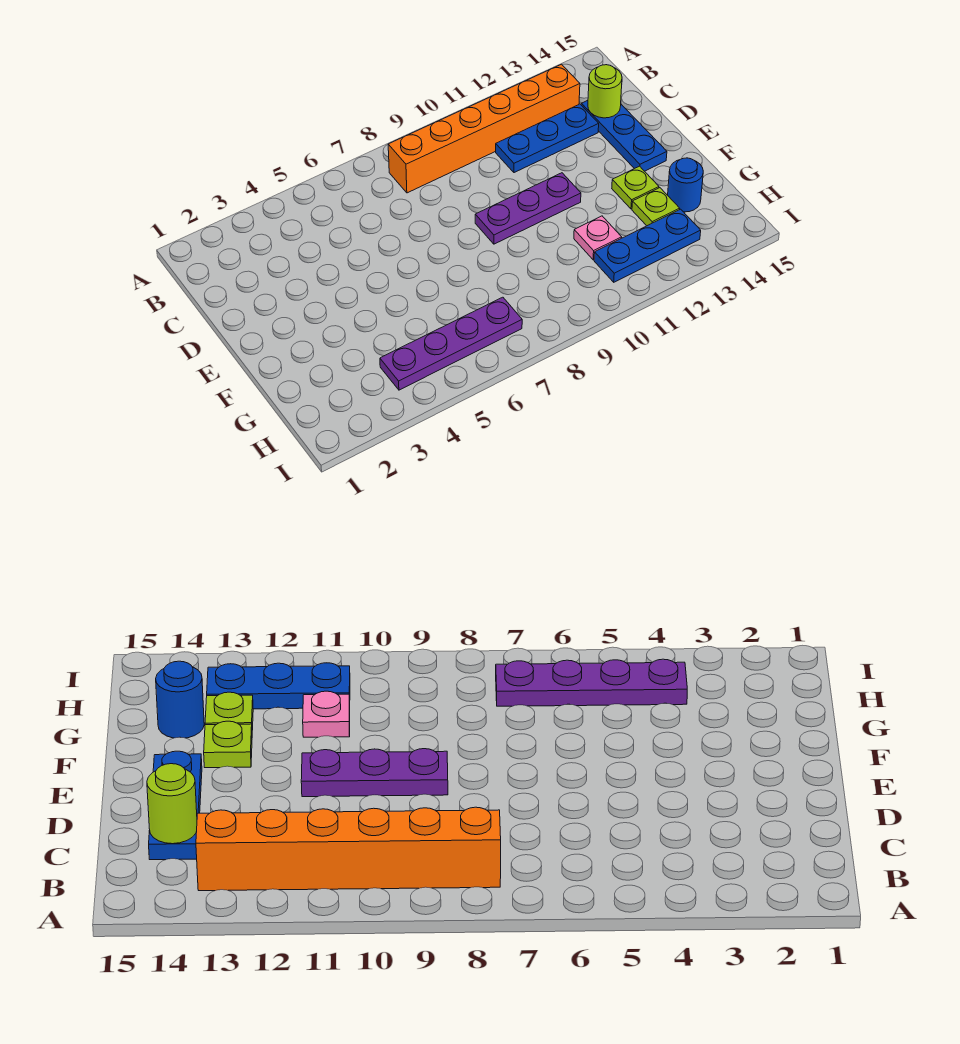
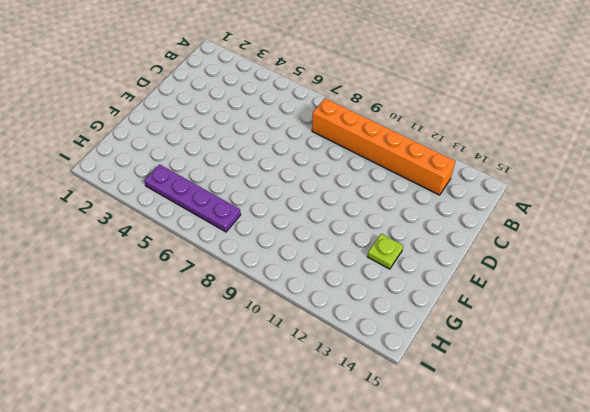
none -> blue plate C11:C13 level 1
none -> blue plate C14:E14 level 1

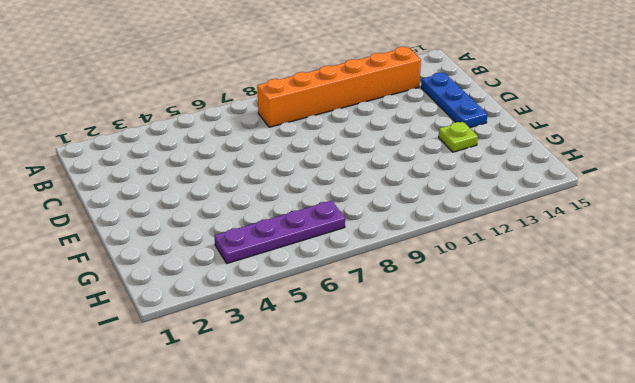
none -> blue plate C11:C13 level 1
none -> purple plate E9:E11 level 1

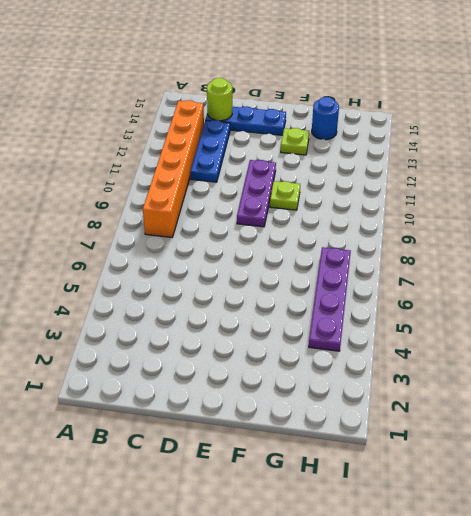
lime plate F10 level 1 -> lime plate G13 level 1
none -> pink plate G11 level 1
none -> blue plate H11:H13 level 1

